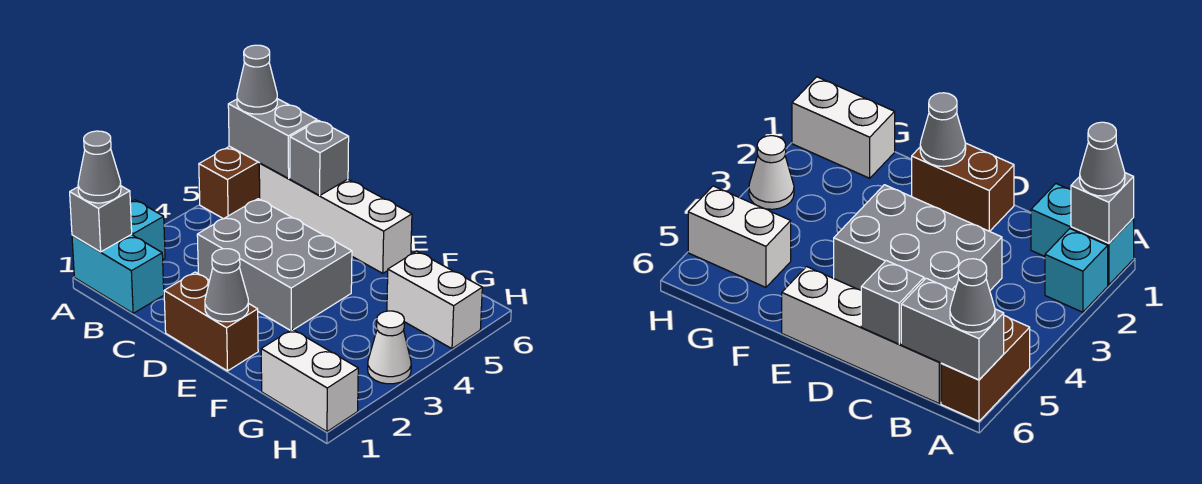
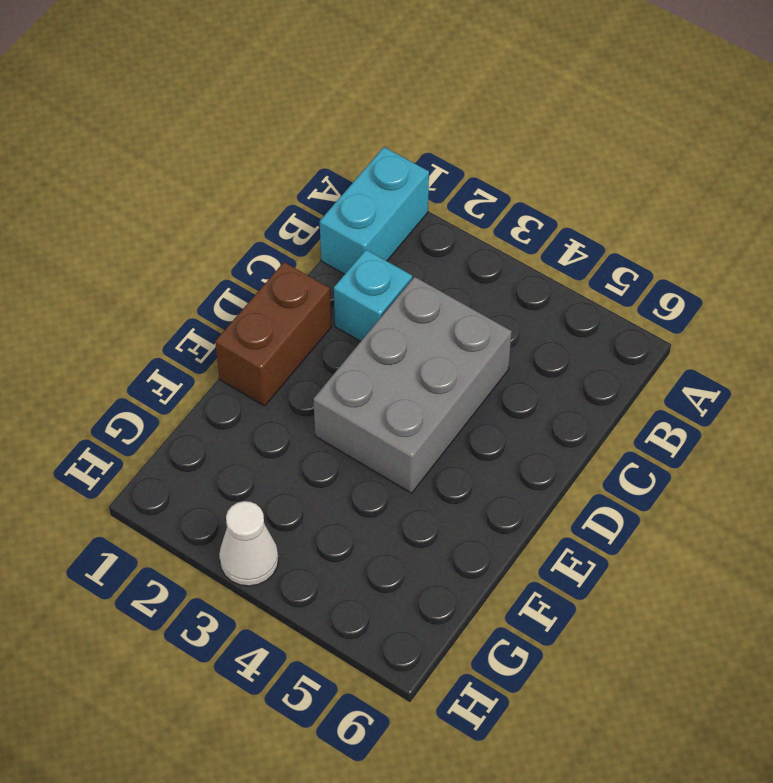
cyan brick C2 level 1 -> cyan brick A2 level 1
none -> brown brick A5:A6 level 1
none -> white brick B6:E6 level 1
none -> white brick G1:H1 level 1

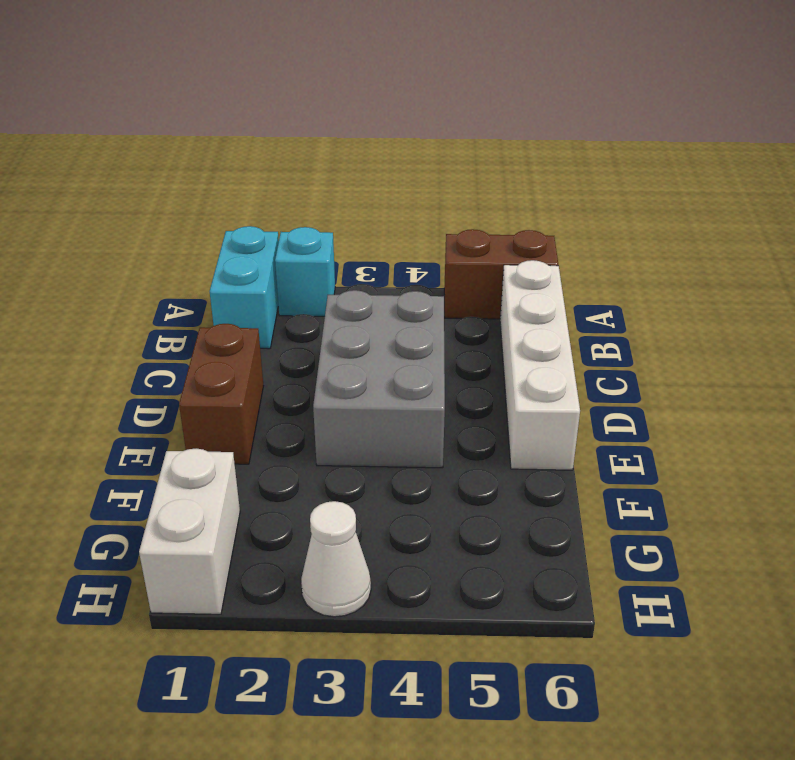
none -> white brick G5:H5 level 1
none -> grey brick A1 level 2
none -> grey brick A6:B6 level 2

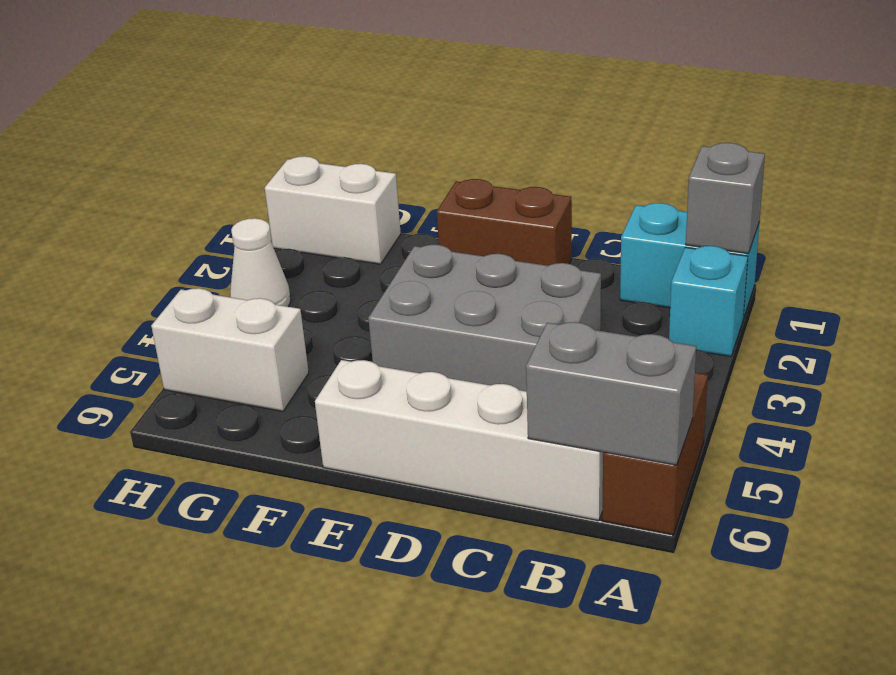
none -> grey brick C6 level 2
none -> grey cone E1 level 2
none -> grey cone A1 level 3

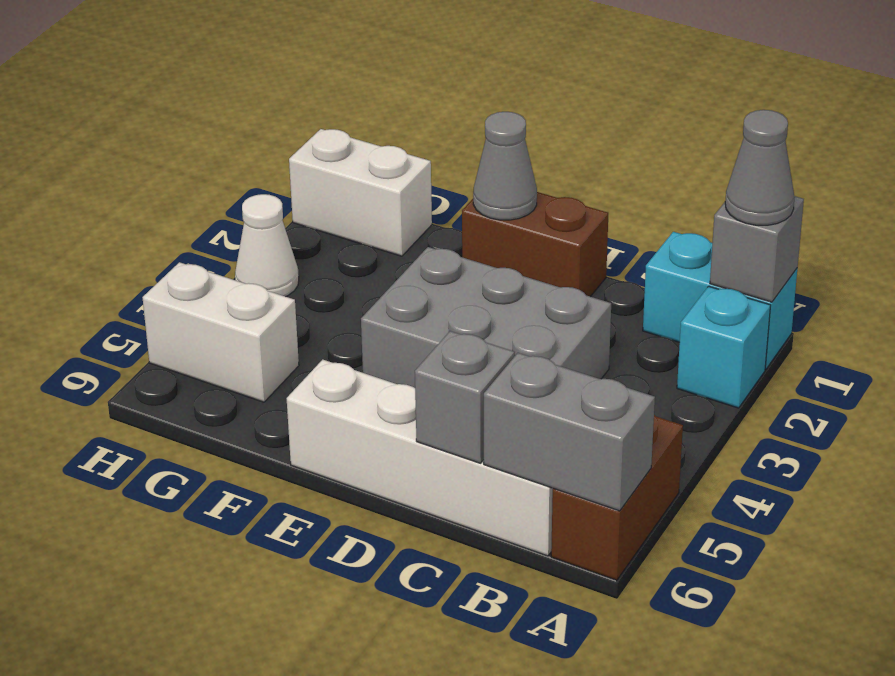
none -> grey cone A6 level 3

